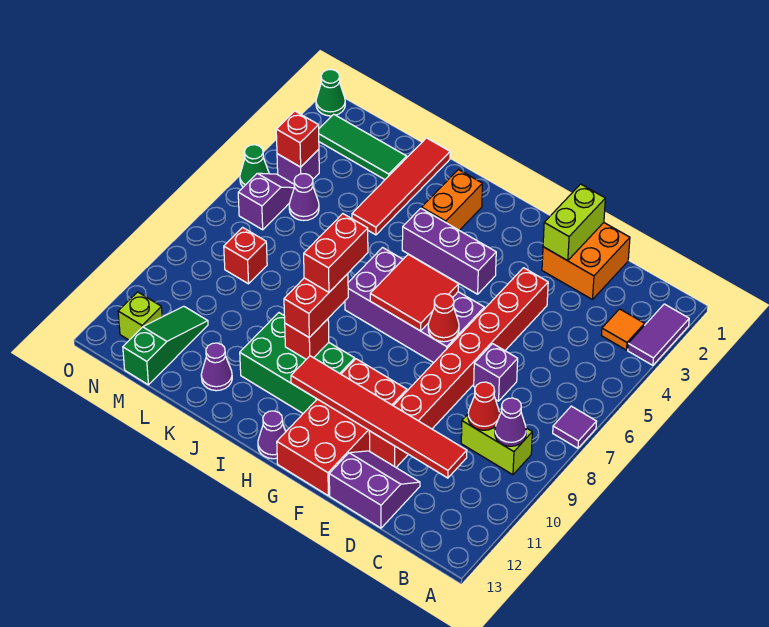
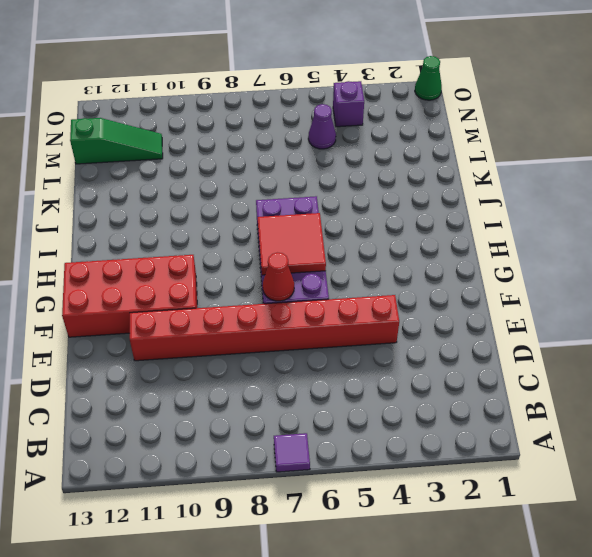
none -> purple tile A2:A3 level 1
none -> orange tile B3 level 1
none -> lime brick B9:C9 level 1
none -> orange brick D1:E2 level 1

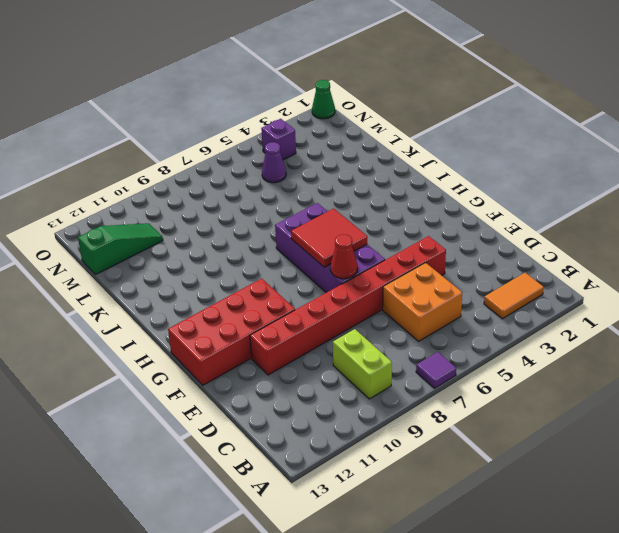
orange tile B2:B3 level 1 -> orange tile B3 level 1
orange brick C5:D6 level 1 -> orange brick D1:E2 level 1
none -> purple tile A2:A3 level 1
none -> purple brick D7 level 1
none -> purple slope D12:E13 level 1 top 13
none -> purple brick G4:I4 level 1

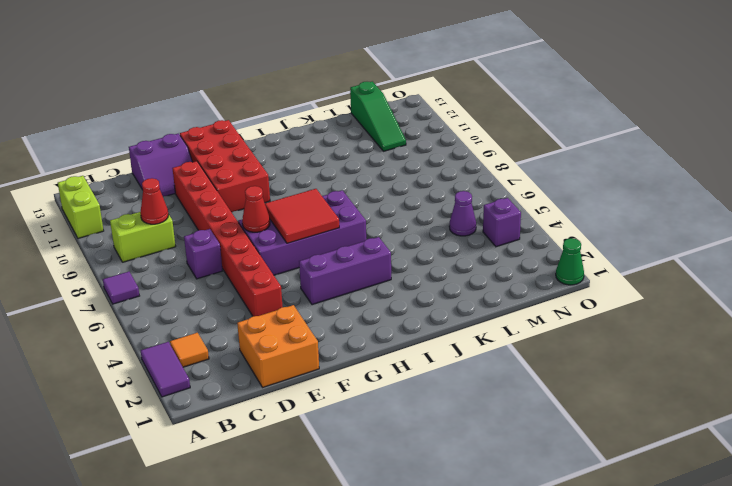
lime brick A11:A12 level 1 -> lime brick E1:E2 level 2
none -> green brick H10:J11 level 1
none -> purple cone H13 level 1
none -> orange brick I2:I3 level 1
none -> red tile K1:K4 level 1

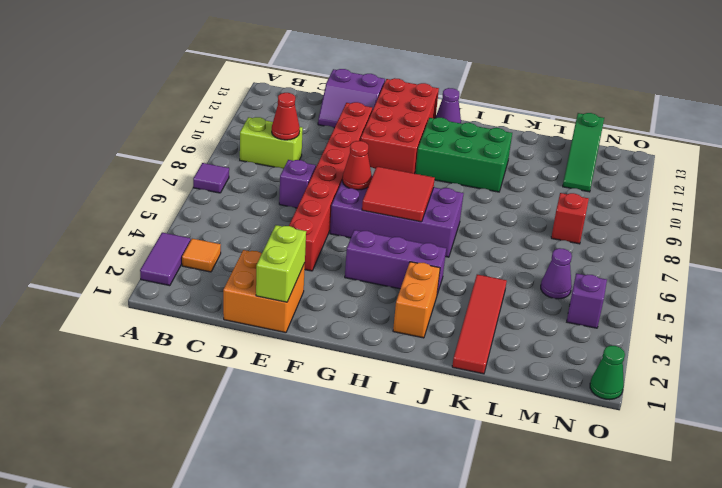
none -> purple cone K12 level 1
none -> green tile L2:N2 level 1
none -> purple slope N5:N6 level 1 top 6
none -> lime brick N12 level 1

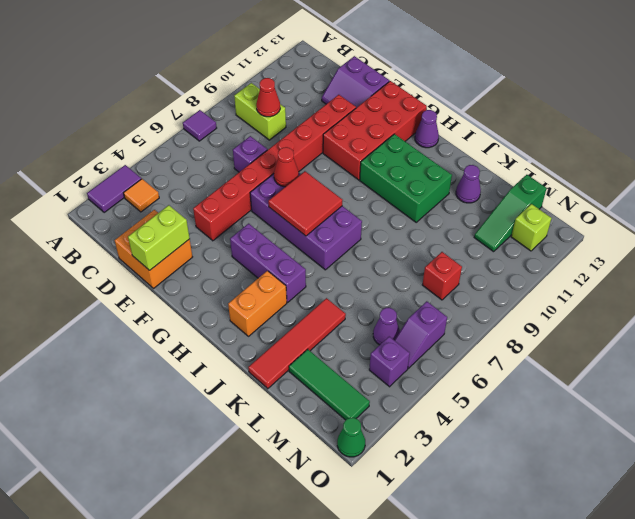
none -> green cone O5 level 1
none -> purple cone B9 level 2
none -> red tile C11:H11 level 2
none -> red brick I10 level 2

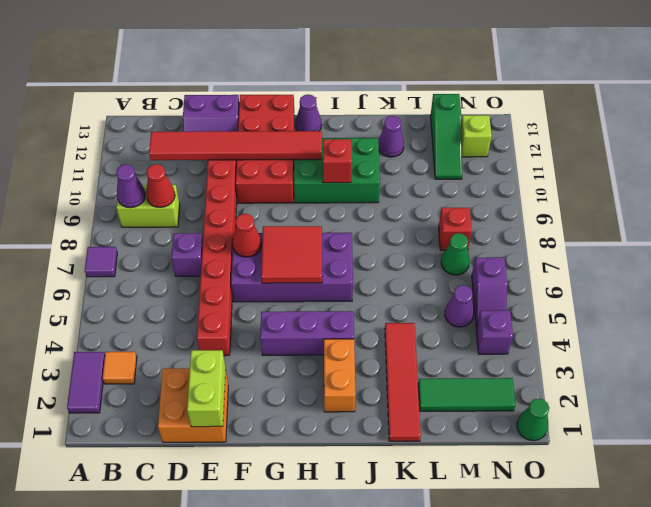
green cone M7 level 1 -> green cone O5 level 1
none -> red brick N4 level 2
none -> red brick I9:I10 level 3
none -> red brick I8:I9 level 4

